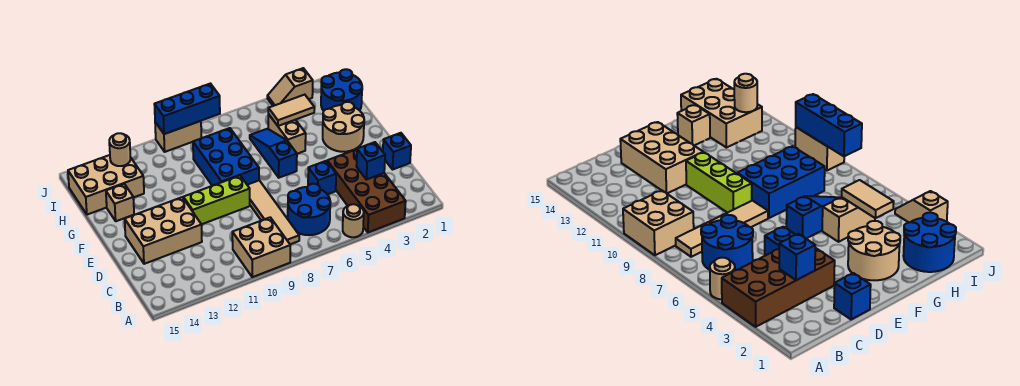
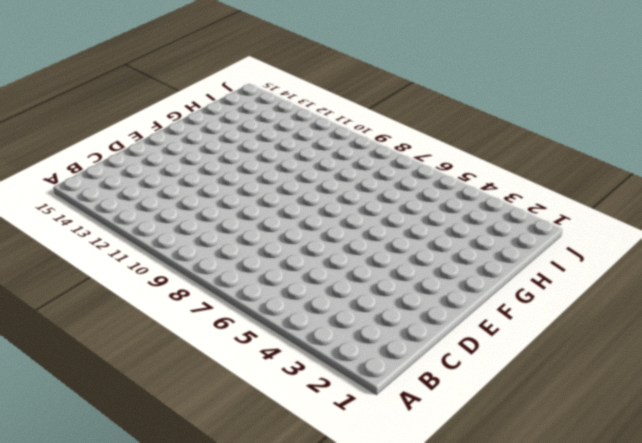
none -> brown brick A3:D4 level 1
none -> tan round brick A5 level 1
none -> tan brick A9:B10 level 1

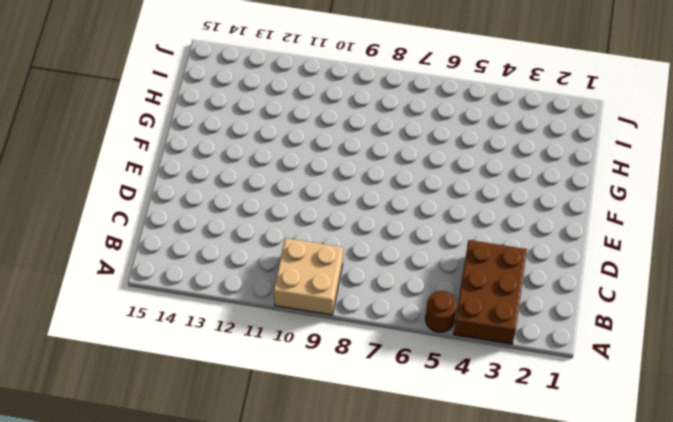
brown brick A3:C4 level 1 -> brown brick A3:D4 level 1
brown round brick A5 level 1 -> tan round brick A5 level 1
none -> blue round brick B6:C7 level 1
none -> tan tile B8:E8 level 1
none -> blue brick D1 level 1

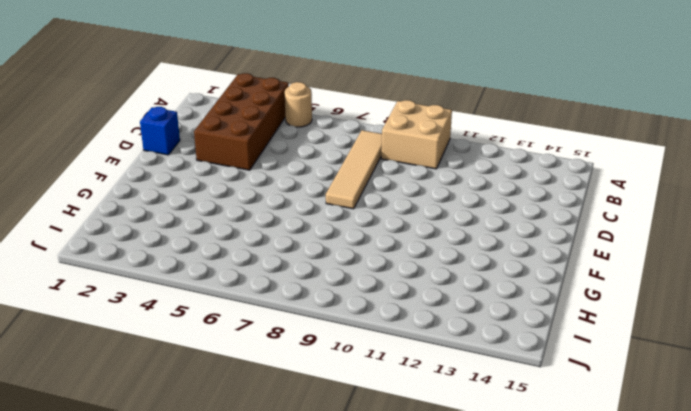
none -> blue round brick B6:C7 level 1
none -> blue brick D5 level 1
none -> tan brick D12:E14 level 1

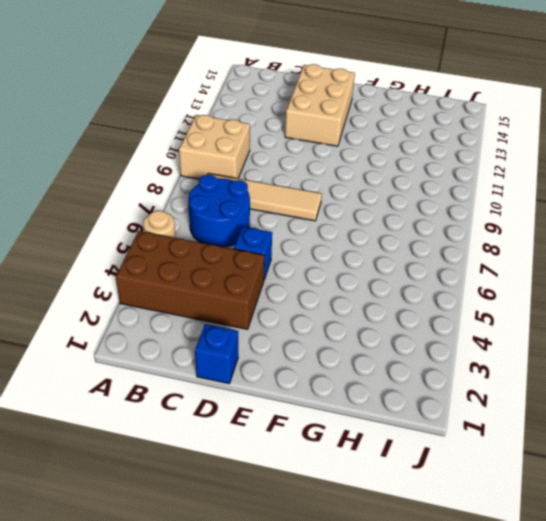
none -> lime brick E9:E11 level 1
none -> tan round brick F2:G3 level 1
none -> blue slope F6:H6 level 1 top F

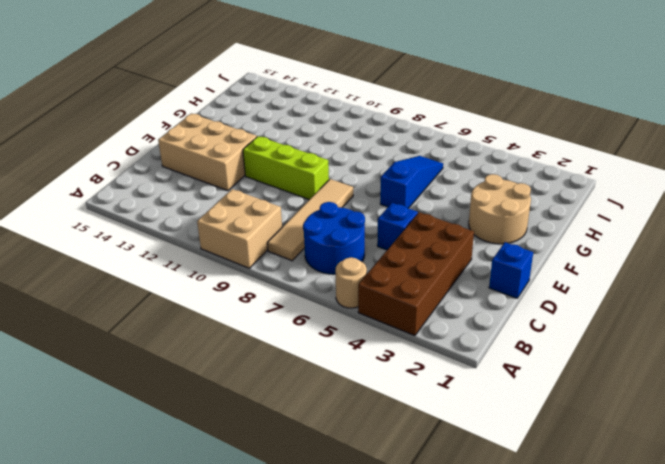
none -> blue brick F8:H9 level 1
none -> tan brick G5:H5 level 1
none -> tan brick G14 level 1

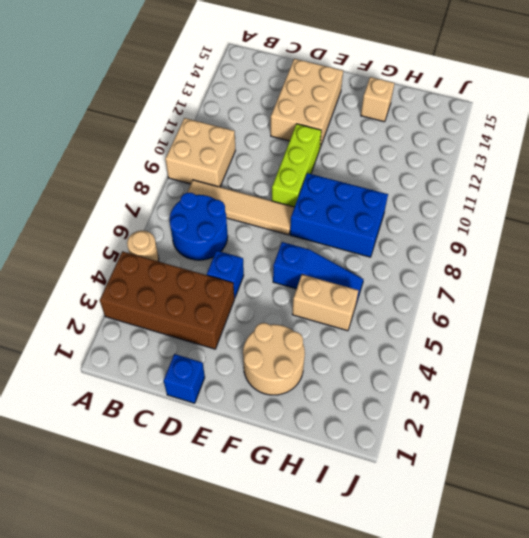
none -> blue round brick H1:I2 level 1
none -> tan brick H13:I15 level 1
none -> tan slope J3:J4 level 1 top 3

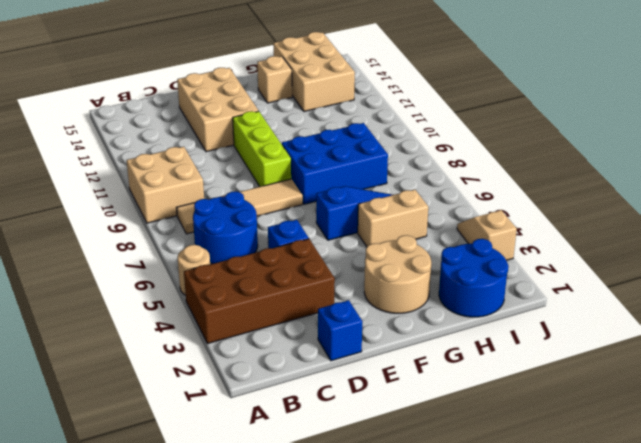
none -> tan brick J9:J10 level 1
none -> blue brick C3 level 2
none -> tan tile H4:H5 level 2

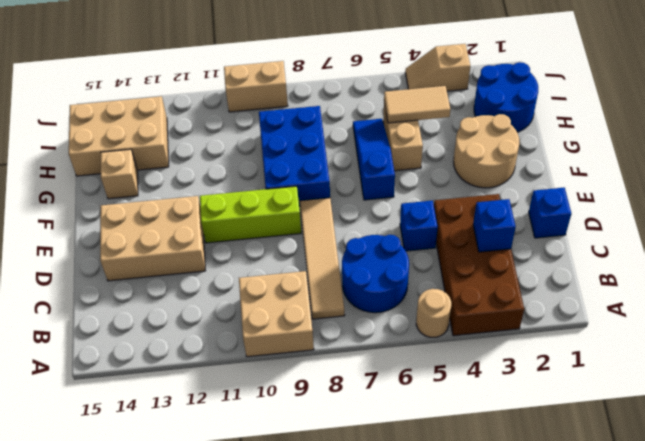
none -> tan round brick I13 level 2
none -> blue brick J8:J10 level 2

